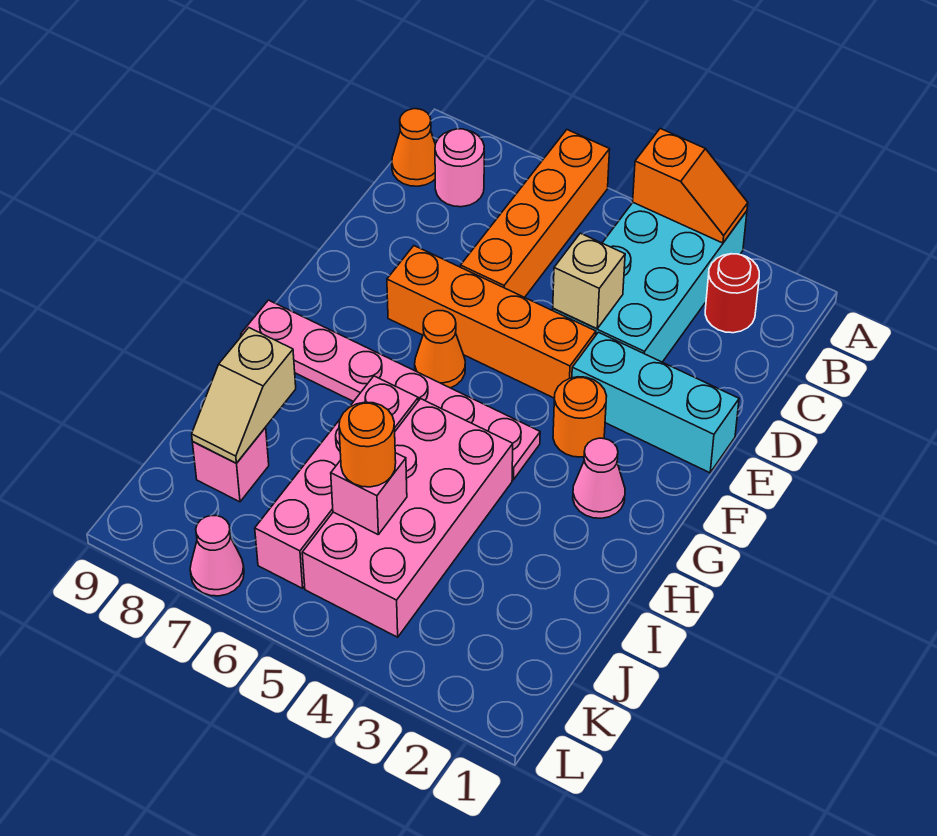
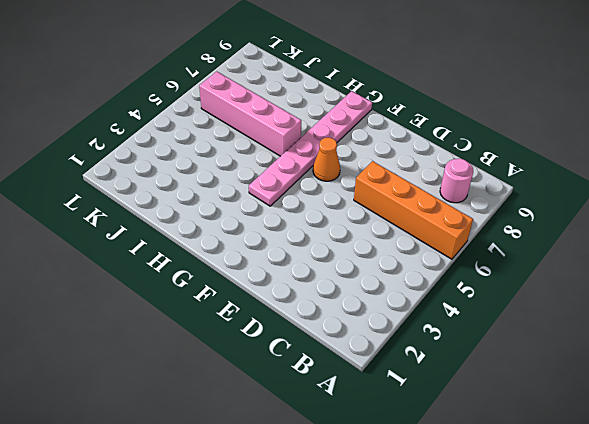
none -> cyan brick A3:D4 level 1
none -> red round brick B2 level 1
none -> orange cone B9 level 1

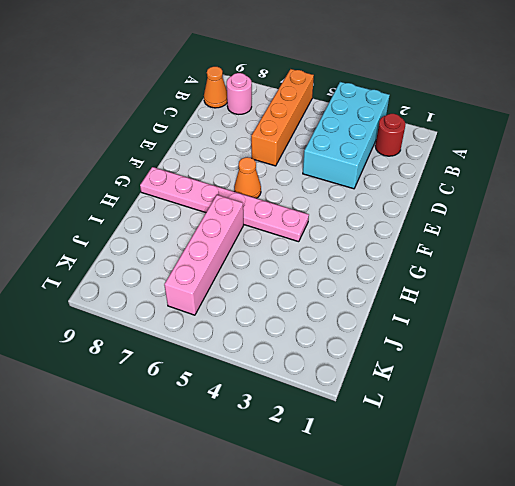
none -> cyan brick E1:E3 level 1
none -> orange brick E4:E7 level 1
none -> orange round brick F3 level 1

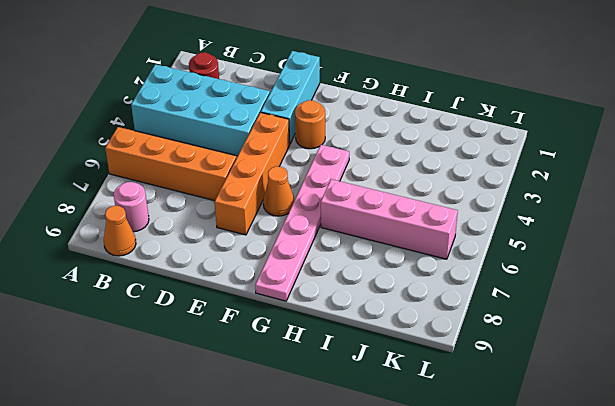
none -> pink cone G2 level 1
none -> pink brick H4:K5 level 1
none -> pink brick J8 level 1

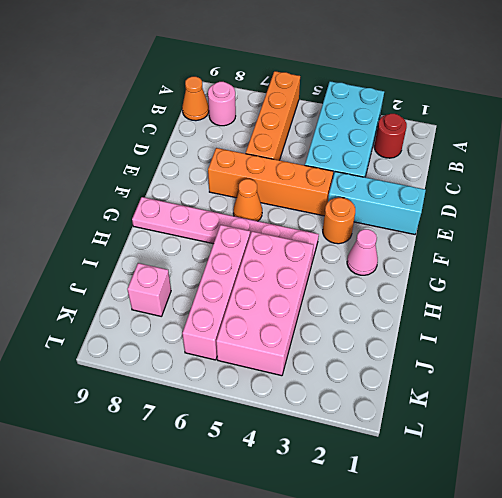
none -> pink cone L7 level 1
none -> orange slope A3:A4 level 2 top 4
none -> tan brick D4 level 2

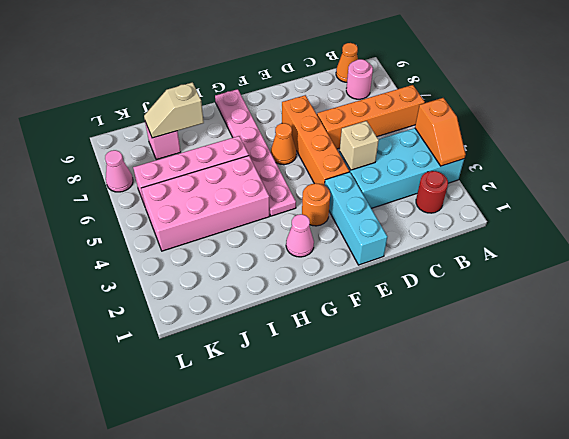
none -> pink brick J5 level 2
none -> orange round brick J5 level 3

